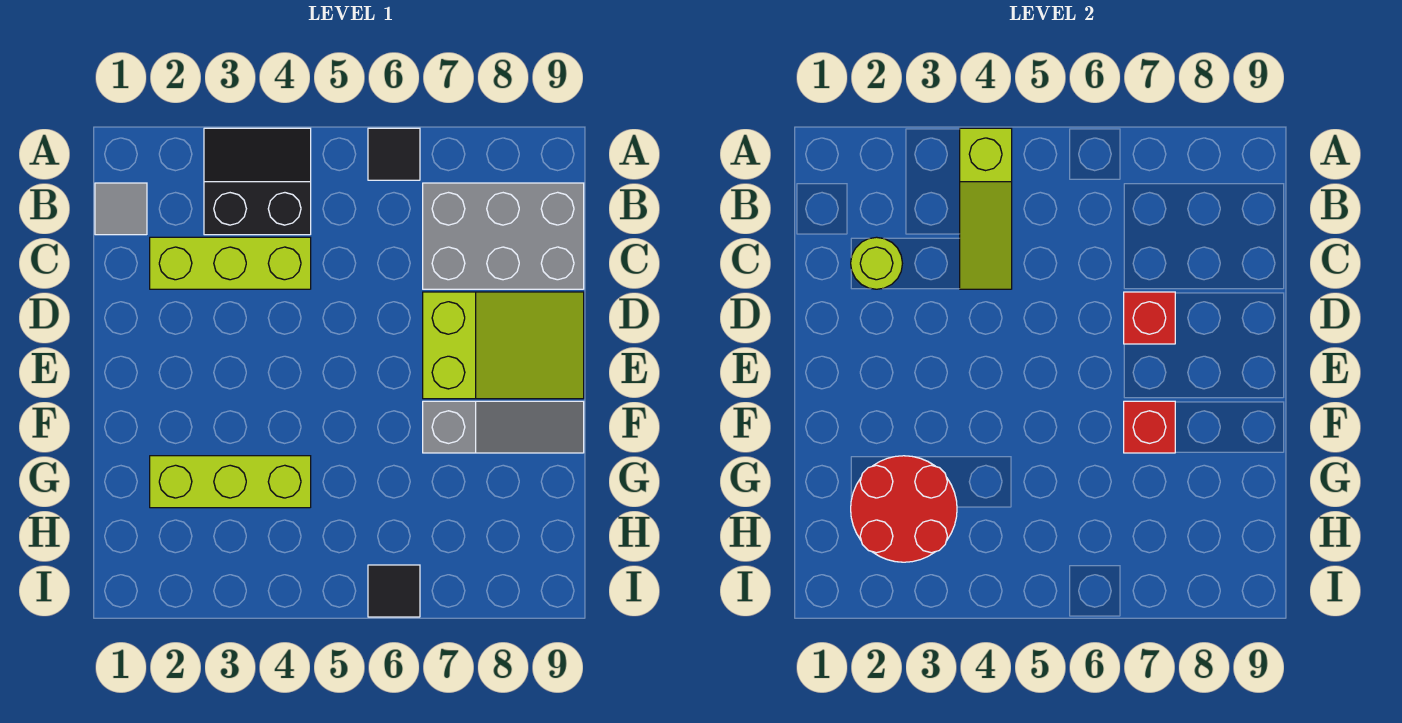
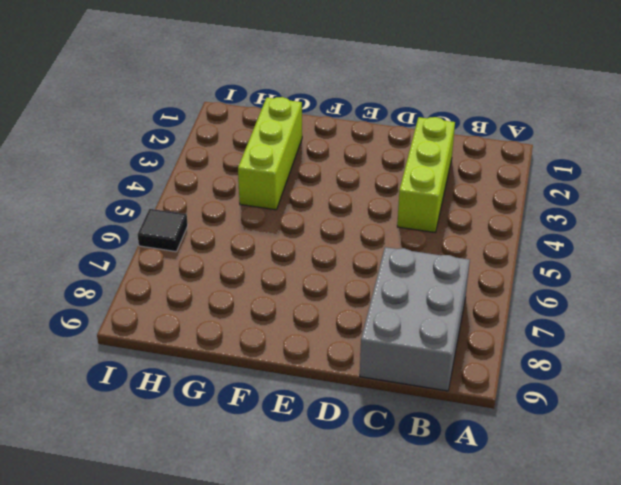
none -> black slope A3:B4 level 1 top B
none -> black tile A6 level 1
none -> grey tile B1 level 1

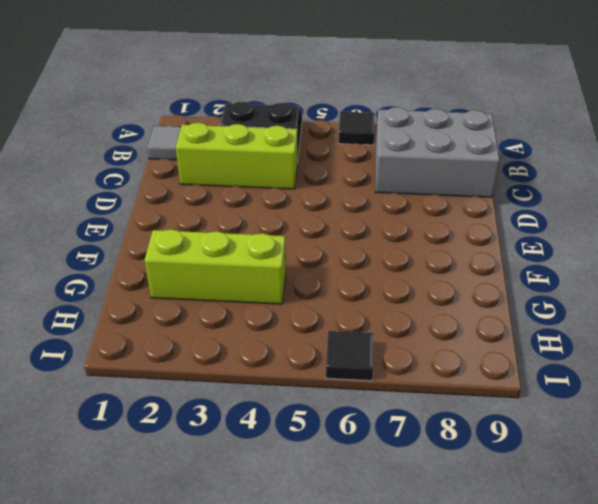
none -> lime slope D7:E9 level 1 top 7
none -> grey slope F7:F9 level 1 top 7
none -> lime slope A4:C4 level 2 top A

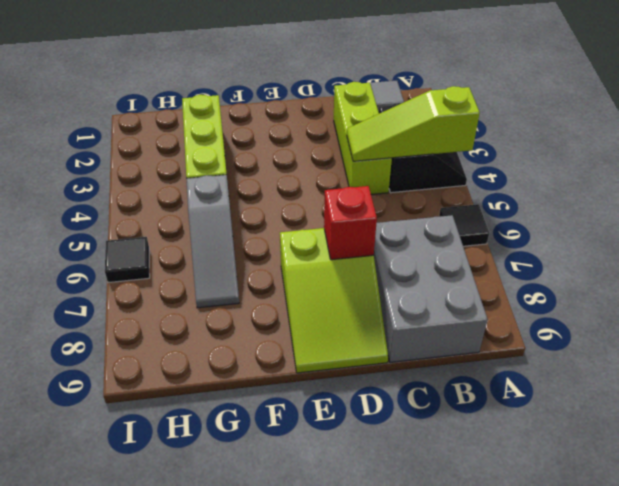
grey slope G5:G7 level 1 top 5 -> grey slope F7:F9 level 1 top 7
none -> lime round brick C2 level 2
none -> red brick F7 level 2
none -> red round brick G2:H3 level 2

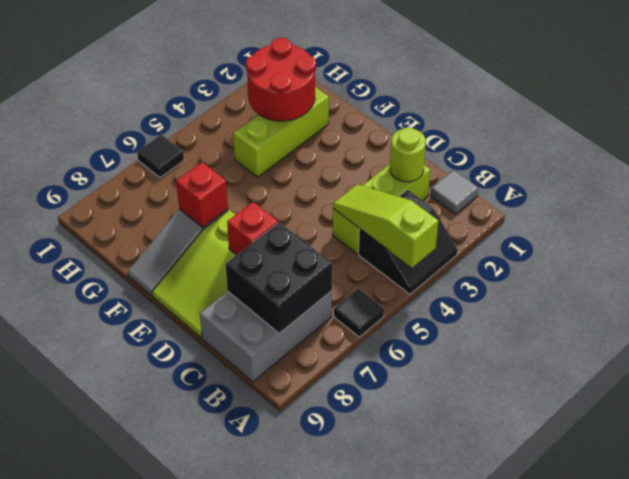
black brick B7:C8 level 2 -> none

